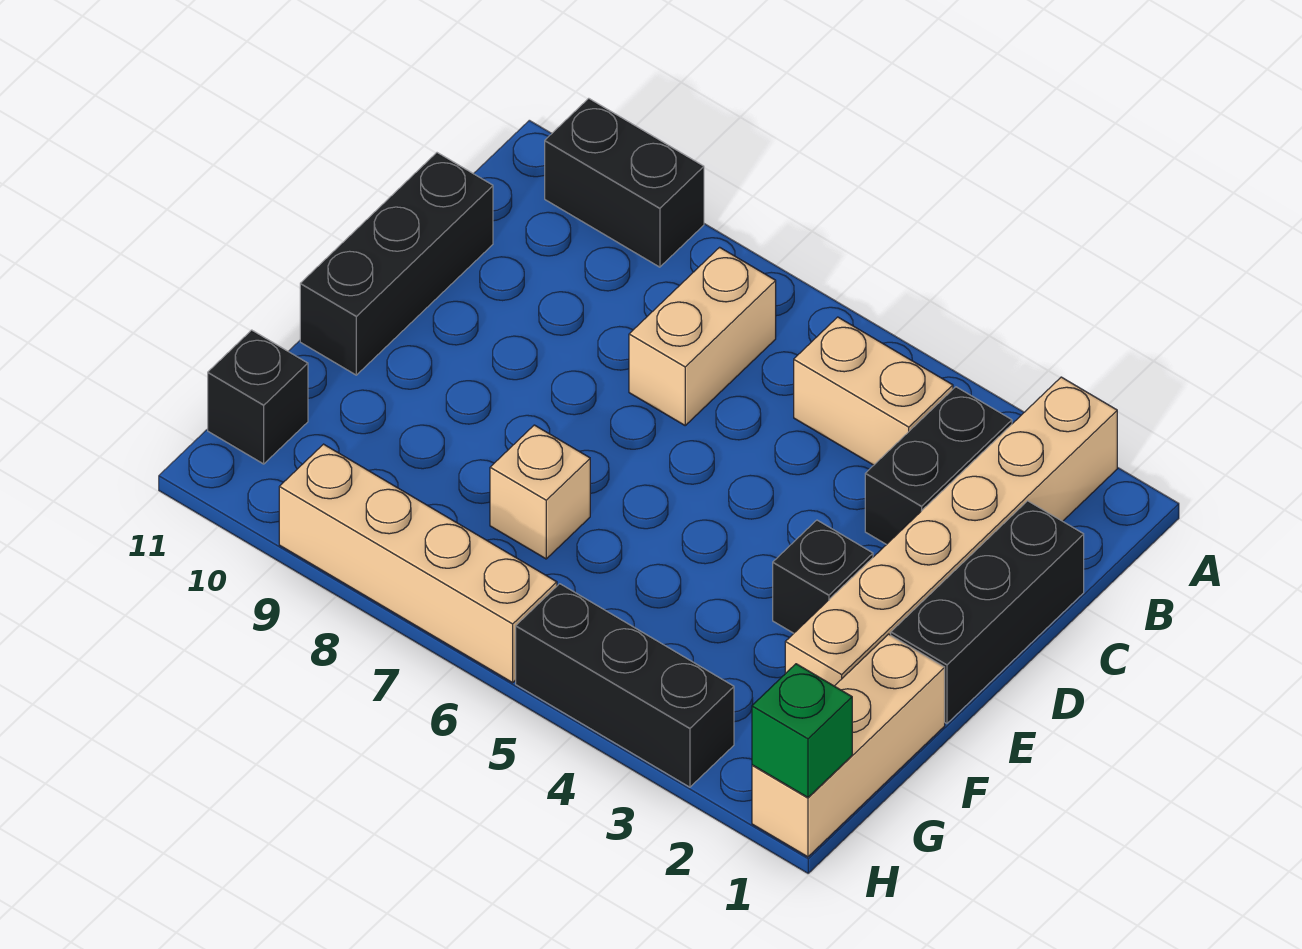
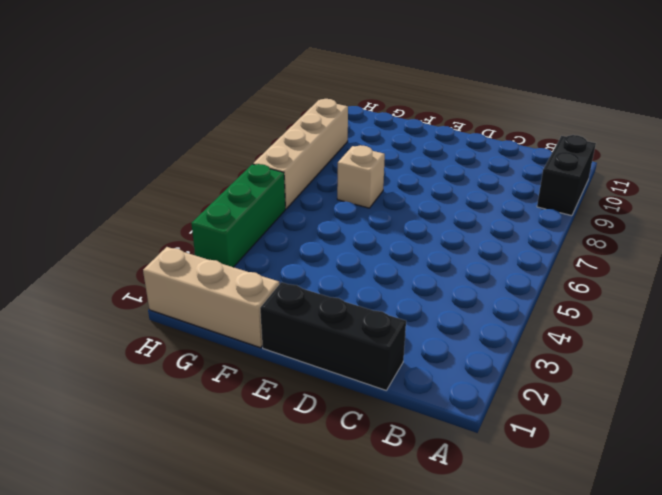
green brick H3:H5 level 1 -> black brick H3:H5 level 1
none -> tan brick A2:F2 level 1
none -> black brick B3:C3 level 1
none -> tan brick B4:B5 level 1

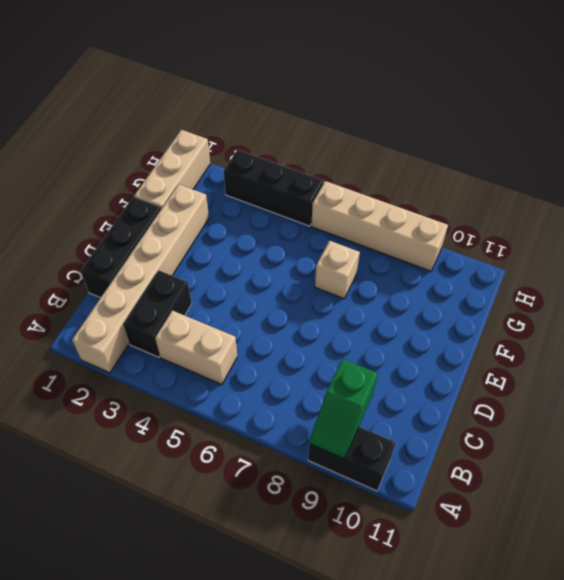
green slope A9:B9 level 2 top B -> none
none -> tan brick B7:C7 level 1
none -> black brick C11:E11 level 1
none -> black brick E3 level 1

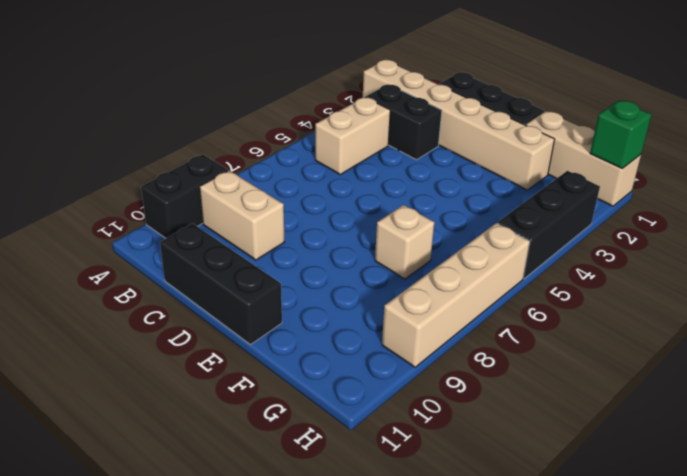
tan brick B9:C9 level 1 -> tan brick B7:C7 level 1
none -> black brick E3 level 1
none -> black brick G11 level 1

